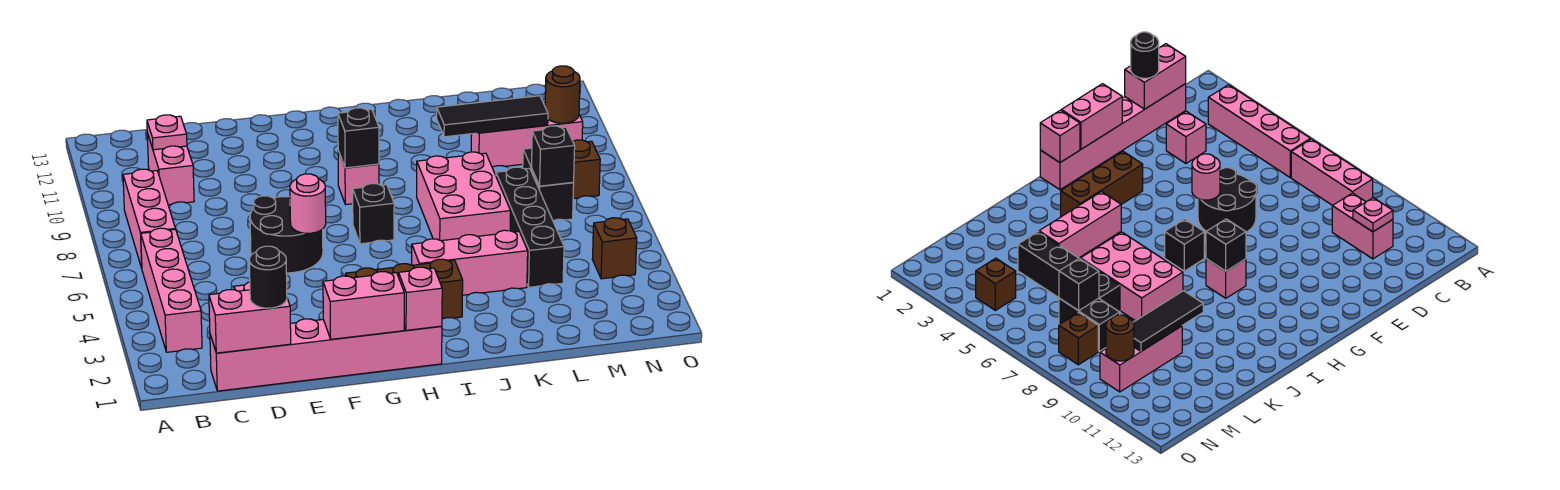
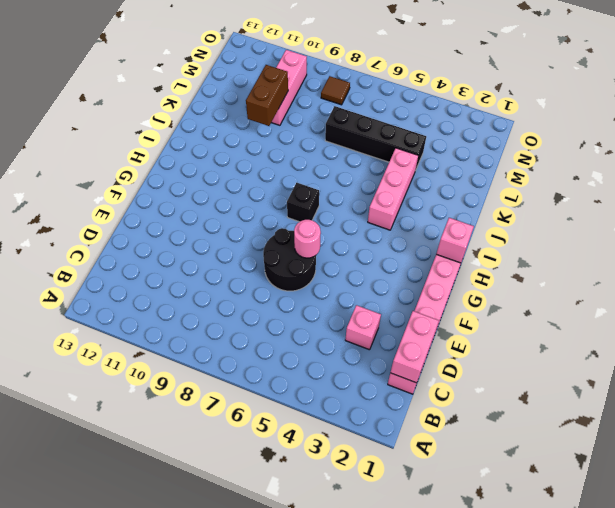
brown brick K10:L10 level 2 -> black tile K10:M10 level 2
brown tile N8 level 1 -> brown brick N8 level 1
none -> pink brick B3:B6 level 1
none -> pink brick B7:B9 level 1
none -> pink brick C10:C11 level 1

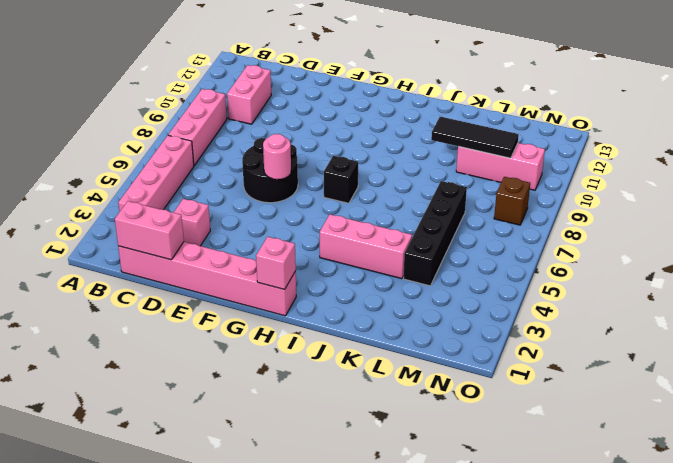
none -> brown brick G3:I3 level 1
none -> pink brick H9 level 1
none -> pink brick J6:K8 level 1

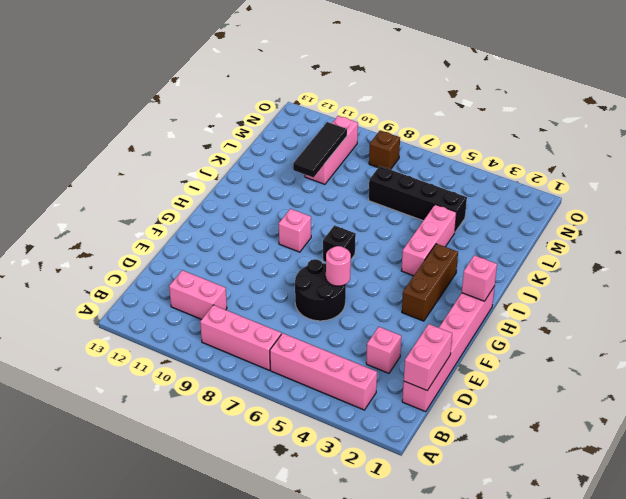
none -> pink brick J6:K8 level 1
none -> black brick M7:M8 level 1
none -> brown brick N4 level 1

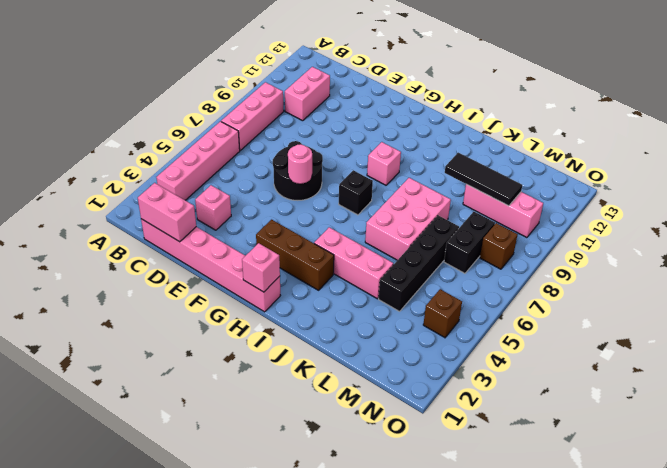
none -> pink plate C11 level 2
none -> pink brick F1:G1 level 2
none -> black brick H9 level 2

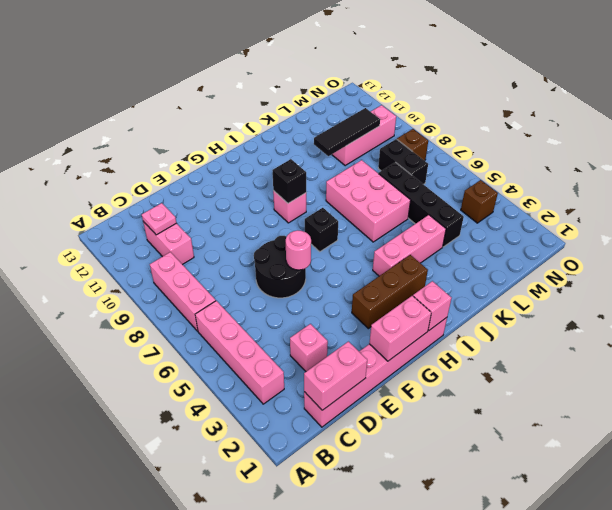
none -> black brick M7 level 2
none -> brown round brick N10 level 2
none -> black round brick D1 level 3

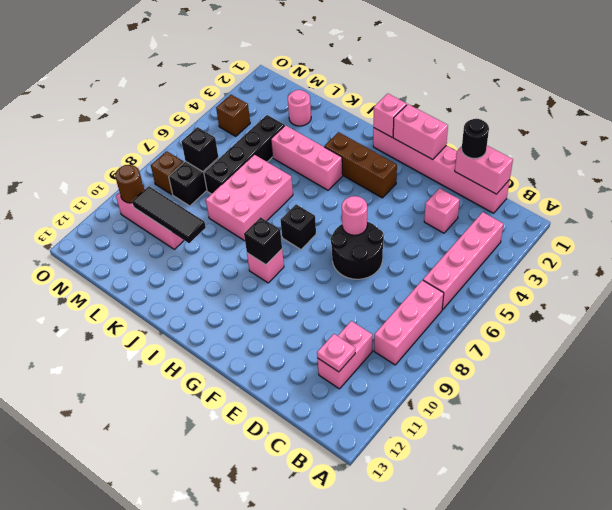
pink round brick L2 level 1 -> none

